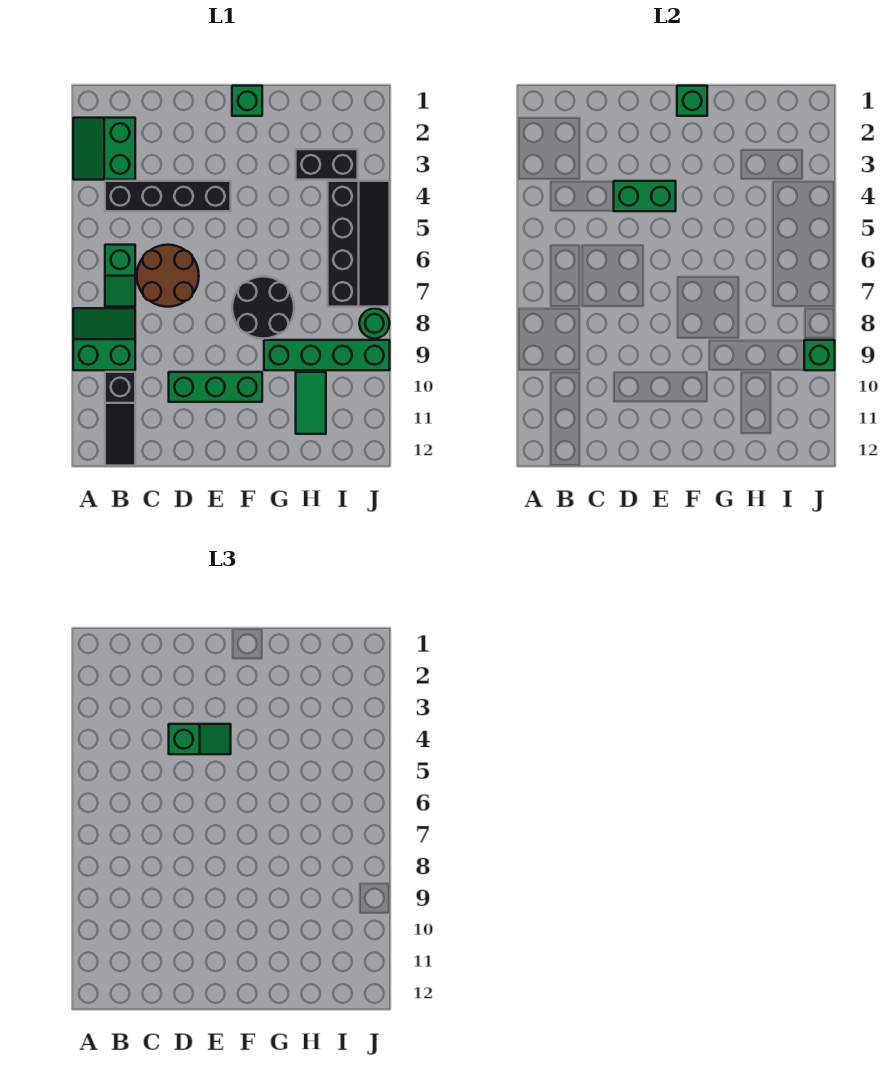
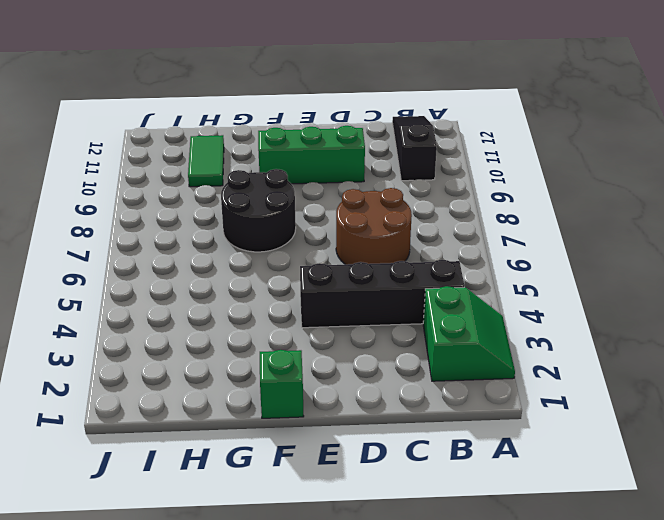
none -> green slope A8:B9 level 1 top 9
none -> green slope B6:B7 level 1 top 6
none -> green brick G9:J9 level 1

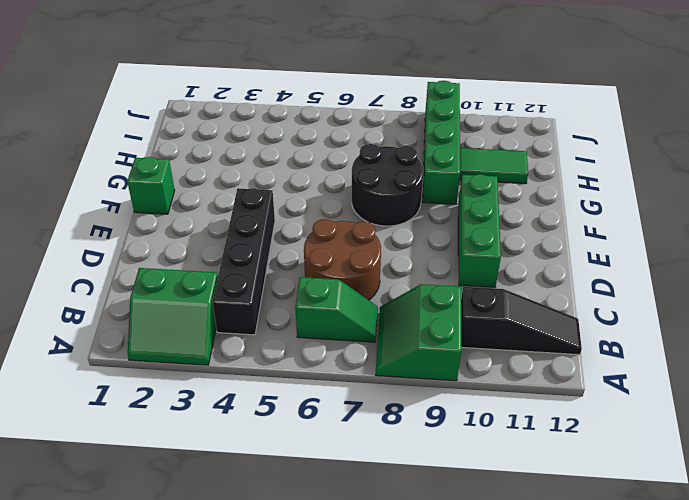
none -> black brick H3:I3 level 1
none -> black slope I4:J7 level 1 top I
none -> green round brick J8 level 1

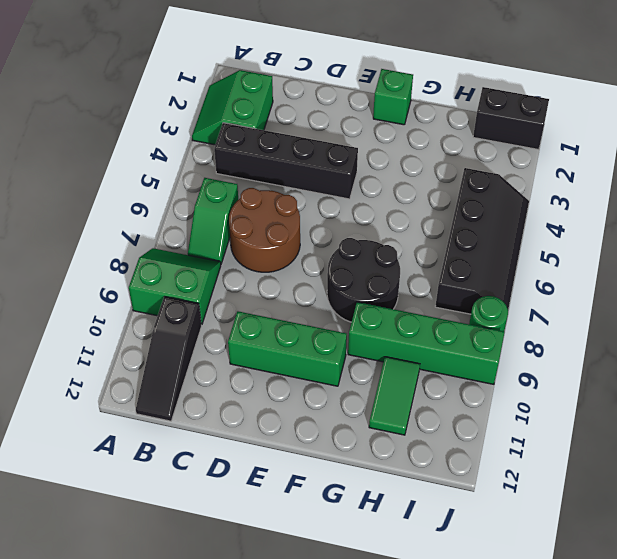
black brick I1:J1 level 1 -> black brick H3:I3 level 1
none -> green brick D4:E4 level 2
none -> green brick F1 level 2
none -> green brick J9 level 2

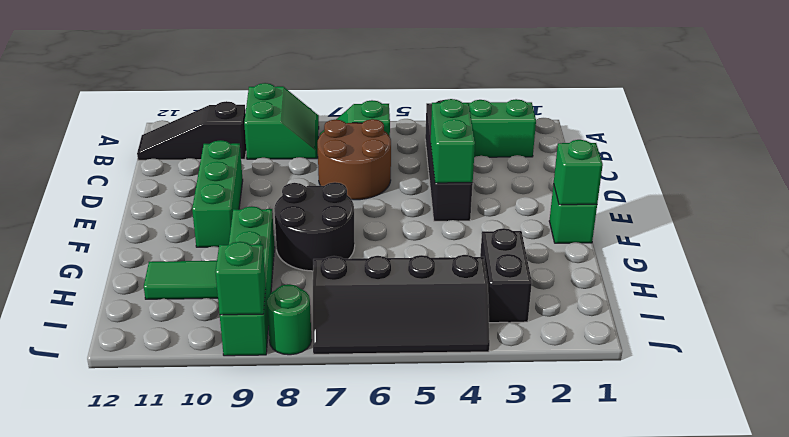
none -> green slope D4:E4 level 3 top D

